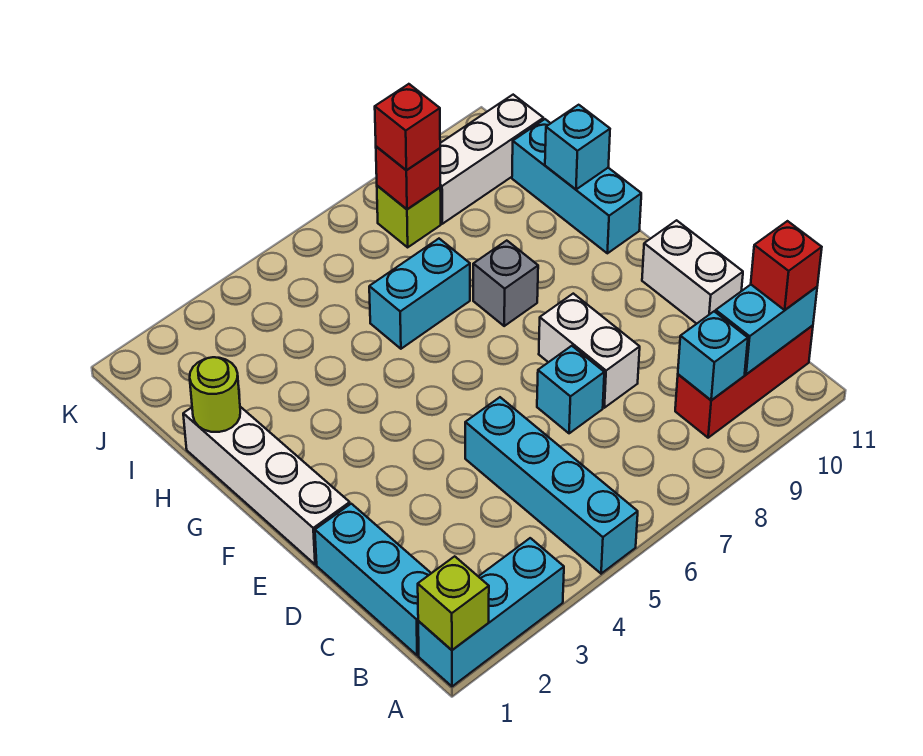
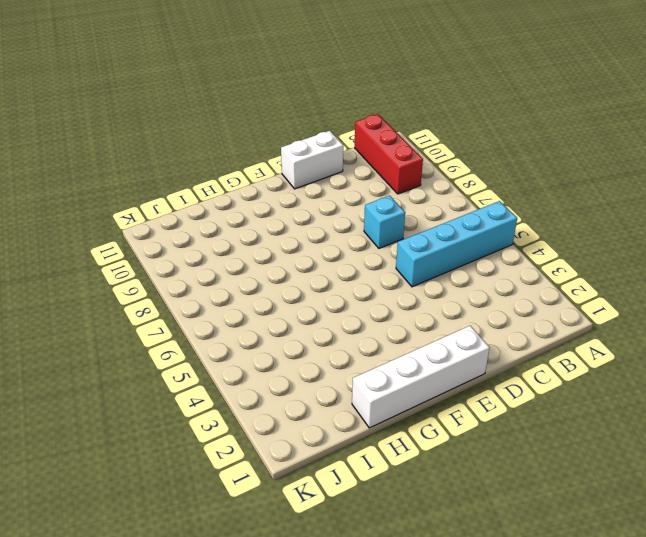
none -> cyan brick A1:A3 level 1
none -> cyan brick B1:D1 level 1
none -> white brick D8:E8 level 1

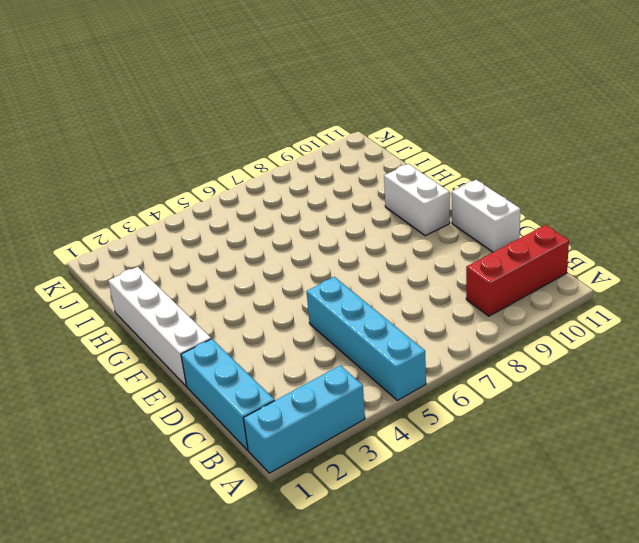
white brick F10:G10 level 1 -> white brick D8:E8 level 1
none -> cyan brick D7 level 1
none -> grey brick G8 level 1
none -> cyan brick G11:I11 level 1

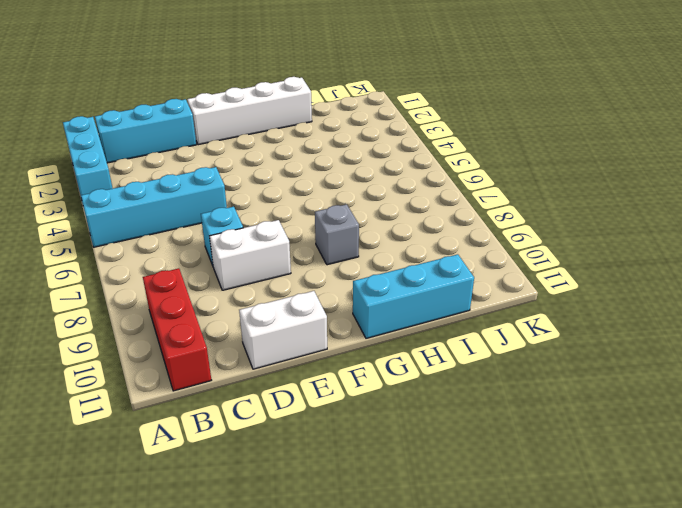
none -> cyan brick H6:H7 level 1
none -> lime brick J8 level 1
none -> white brick J9:J11 level 1

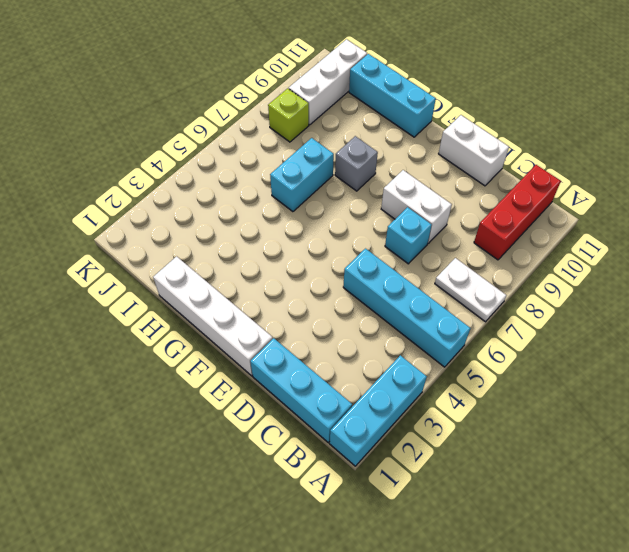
white plate A7:B7 level 1 -> none
none -> lime brick A1 level 2
none -> cyan brick B9 level 2
none -> cyan brick B10:B11 level 2

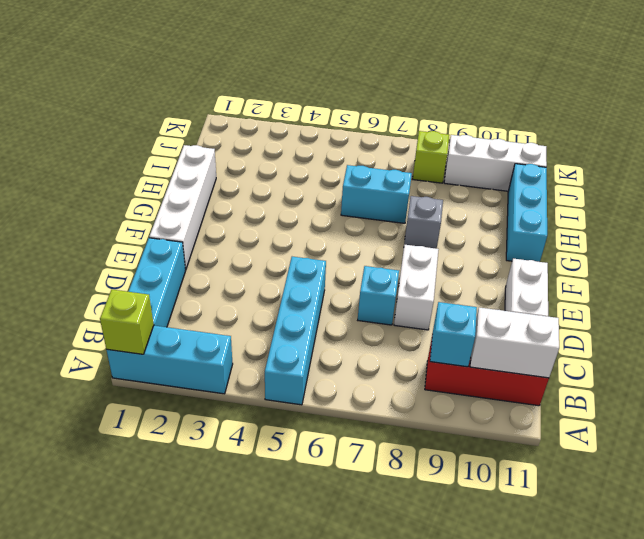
white brick B10:B11 level 2 -> cyan brick B10:B11 level 2
none -> lime round brick H1 level 2
none -> cyan brick H11 level 2
none -> red brick J8 level 2

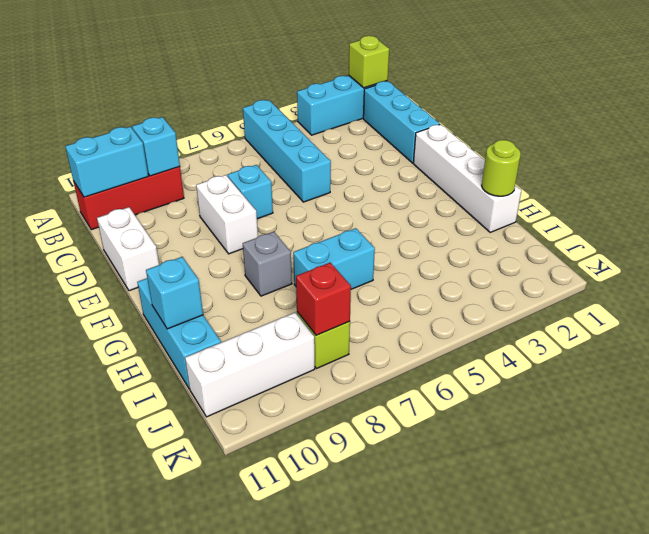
none -> red brick B11 level 3
none -> red brick J8 level 3

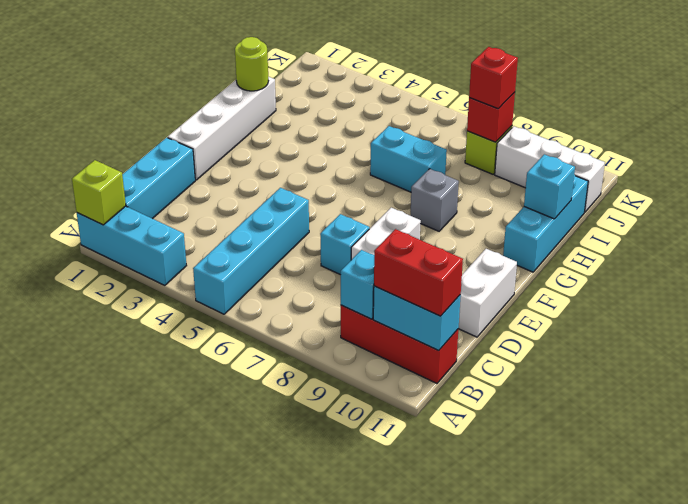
red brick B10:B11 level 3 -> red brick B11 level 3

